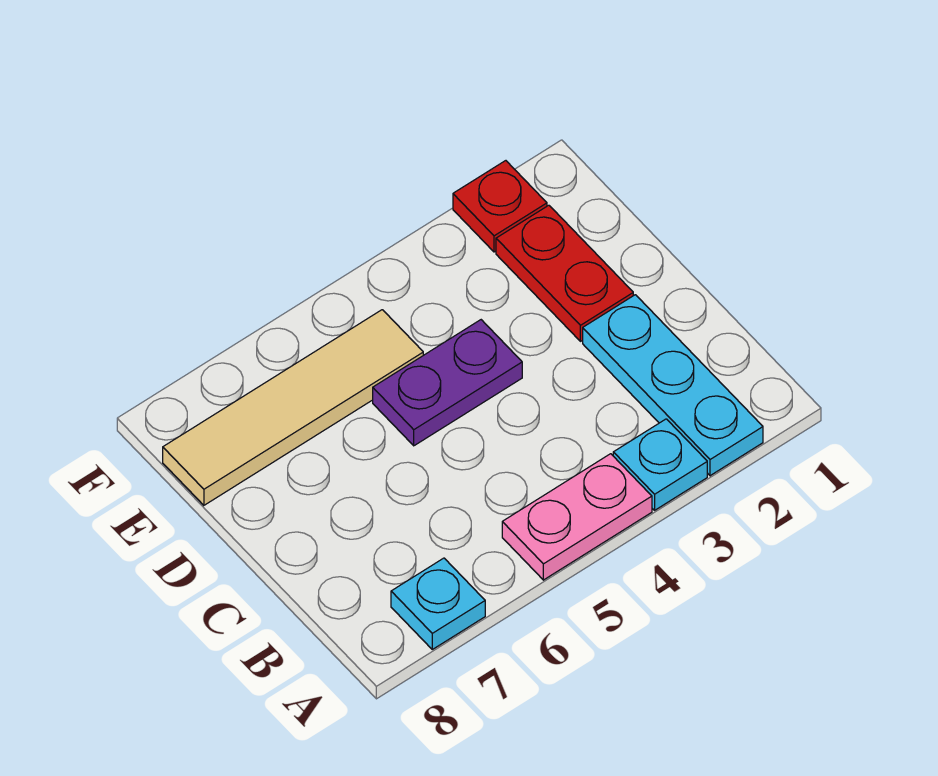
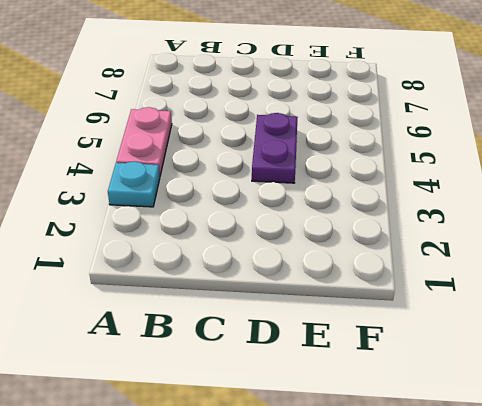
none -> cyan plate A2:C2 level 1
none -> cyan plate A7 level 1

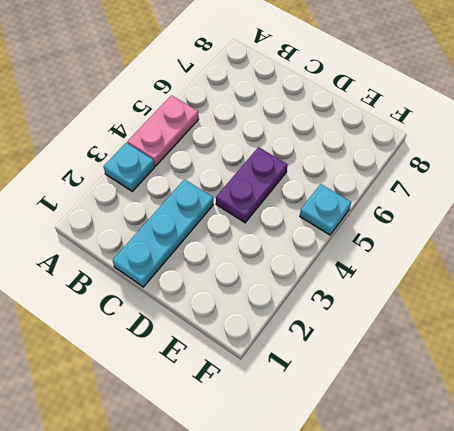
cyan plate C1:C3 level 1 -> cyan plate A2:C2 level 1
cyan plate F5 level 1 -> cyan plate A7 level 1
none -> red plate D2:E2 level 1
none -> tan tile E5:E8 level 1

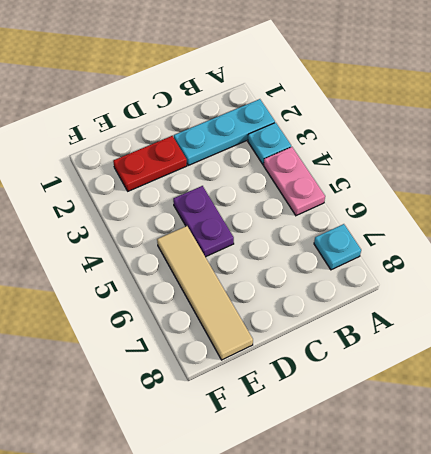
none -> red plate F2 level 1

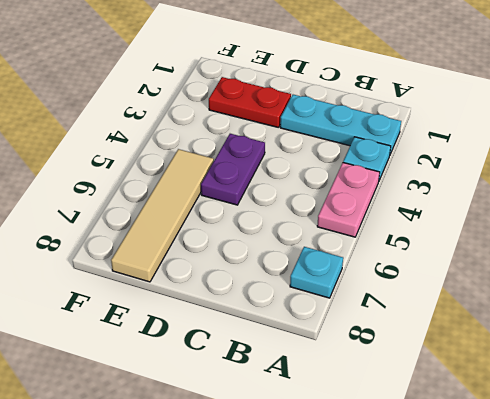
none -> red plate F2 level 1

